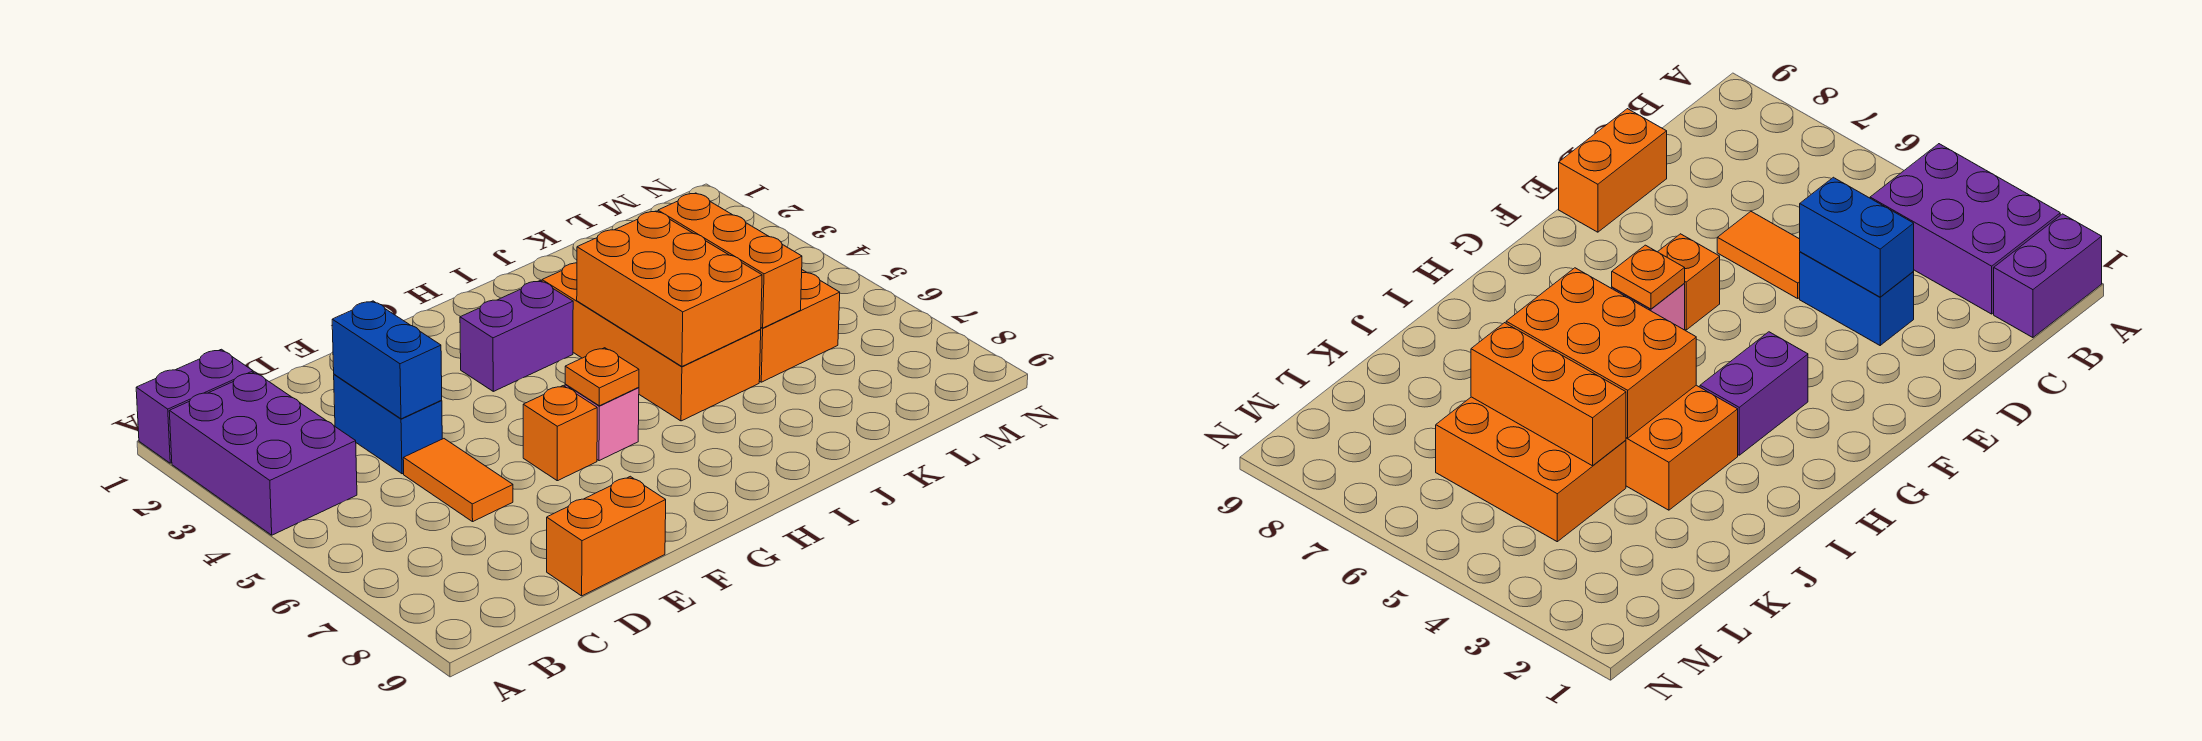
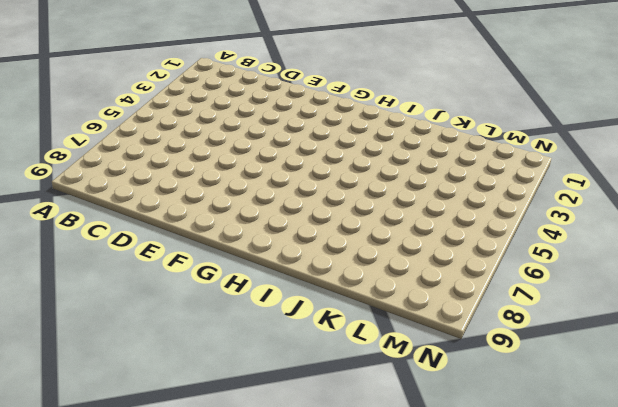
none -> purple brick A1:B1 level 1
none -> purple brick A2:B4 level 1
none -> blue brick D3:D4 level 1

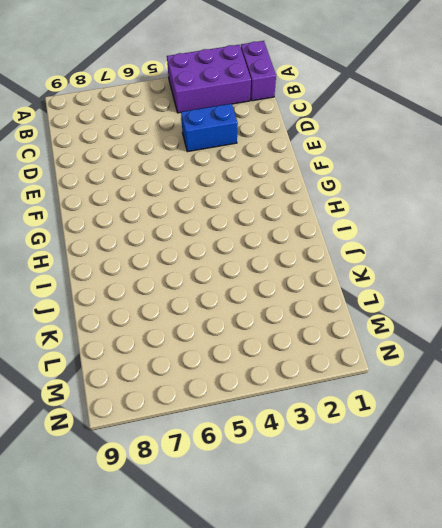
none -> orange tile D5:D6 level 1
none -> orange brick D9:E9 level 1
none -> orange brick F6 level 1

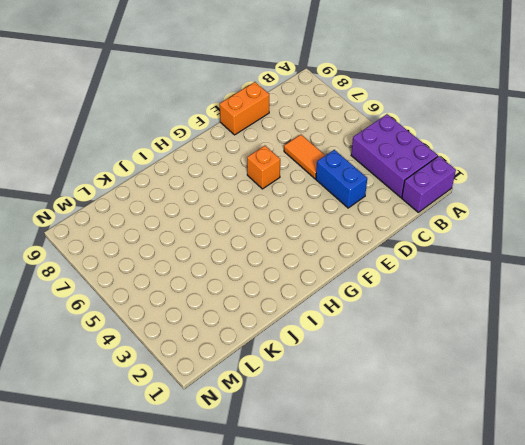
none -> purple brick G3:H3 level 1
none -> pink brick G6 level 1
none -> orange brick I3:J6 level 1

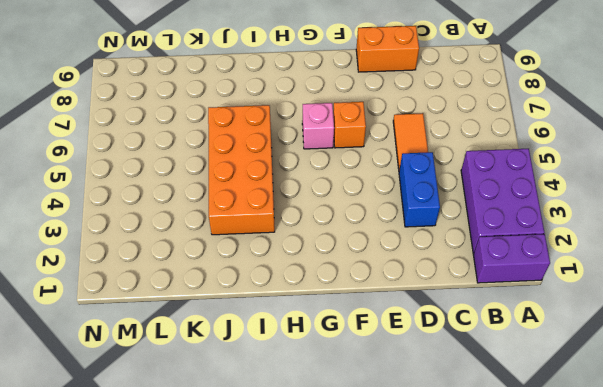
none -> purple brick G3:H3 level 1
none -> orange brick K4:L6 level 1
none -> blue brick D3:D4 level 2

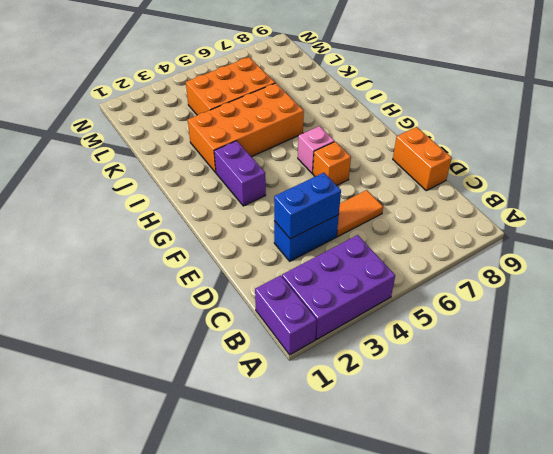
none -> orange plate G6 level 2
none -> orange brick I4:J6 level 2
none -> orange brick K4:K6 level 2

